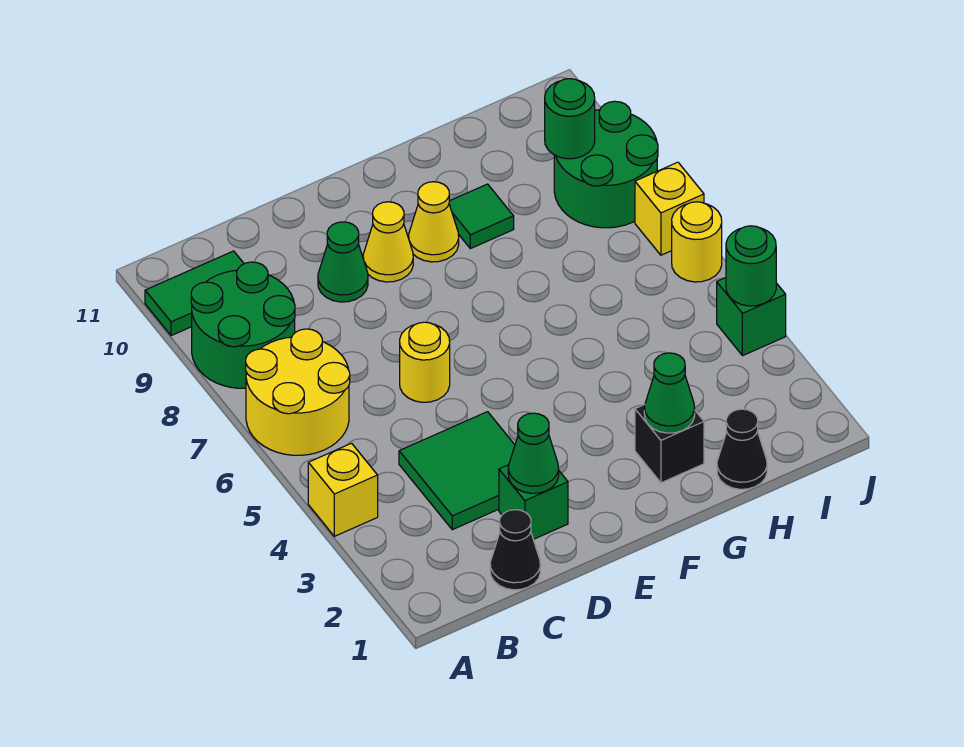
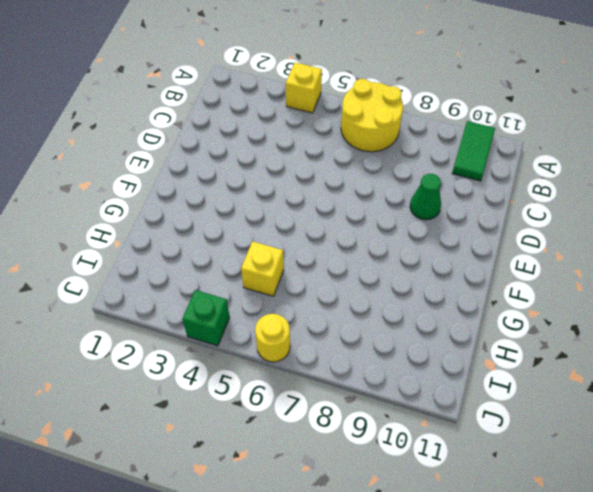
yellow brick H5 level 1 -> yellow brick J7 level 1
none -> green round brick A8:B9 level 1
none -> black cone C1 level 1
none -> green tile C3:D4 level 1

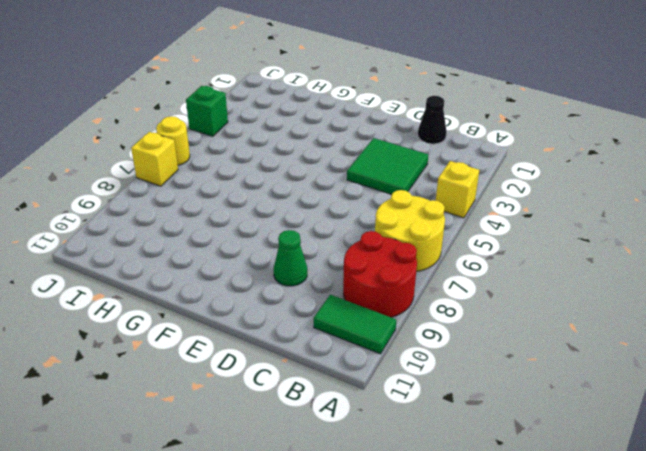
red round brick A8:B9 level 1 -> green round brick A8:B9 level 1
none -> green brick D2 level 1
none -> yellow round brick D6 level 1
none -> yellow cone E9 level 1

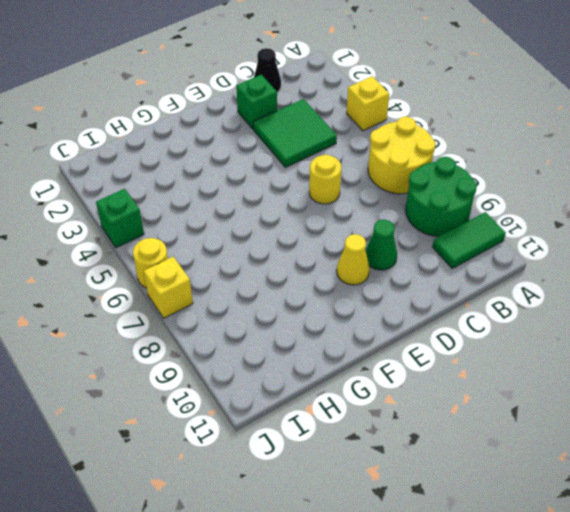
none -> yellow cone F9 level 1
none -> black brick G2 level 1
none -> green tile G9 level 1

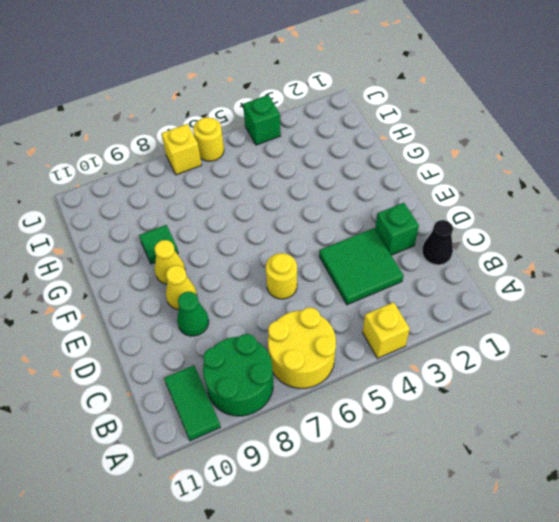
none -> black brick G2 level 1
none -> black cone H1 level 1
none -> green round brick I8:J9 level 1

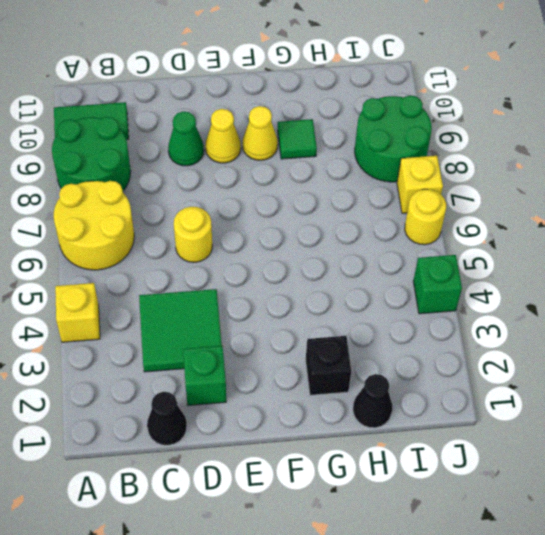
none -> green cone D2 level 2
none -> green cone G2 level 2
none -> green round brick I9 level 2

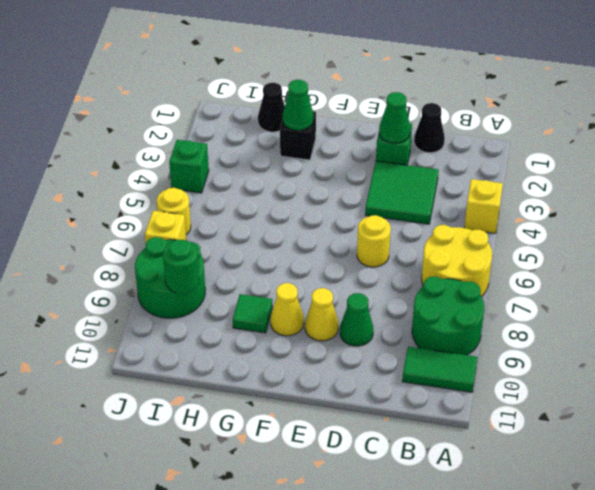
none -> green round brick J4 level 2

